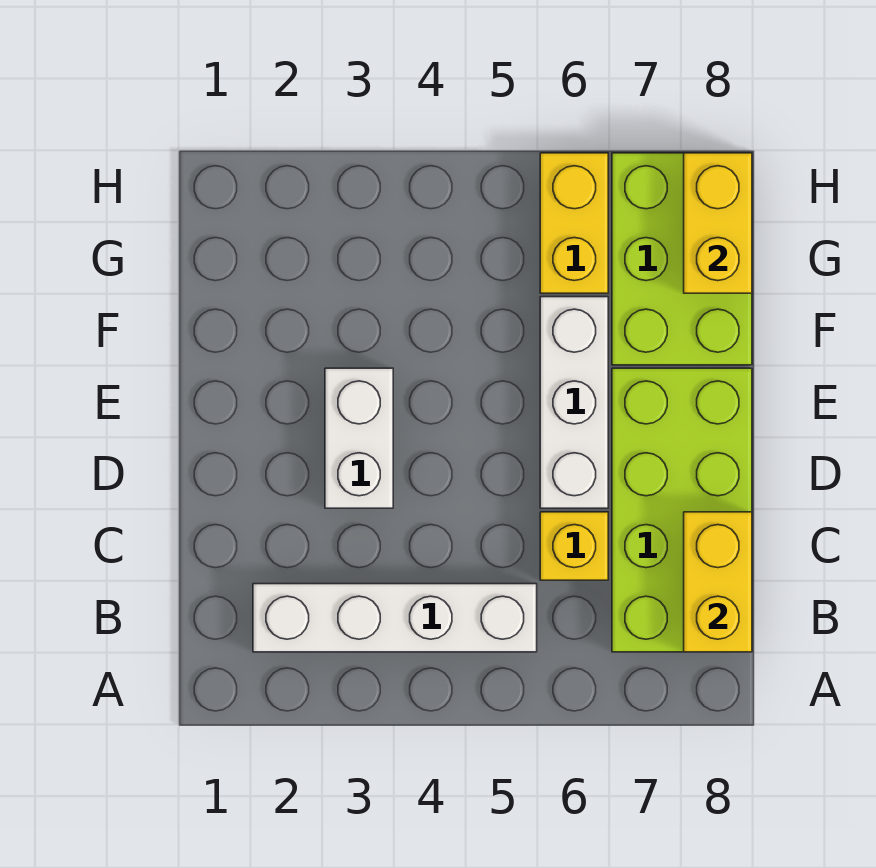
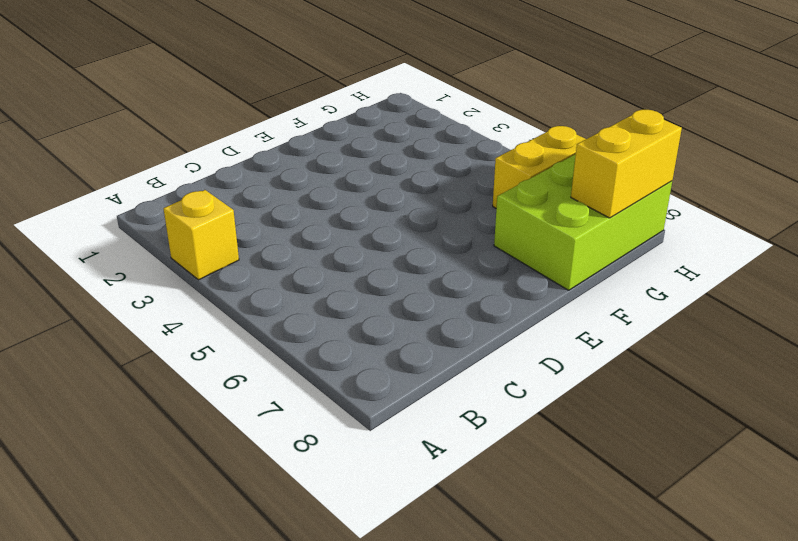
yellow brick A3 level 1 -> yellow brick C6 level 1
none -> white brick B2:B5 level 1
none -> lime brick B7:E8 level 1

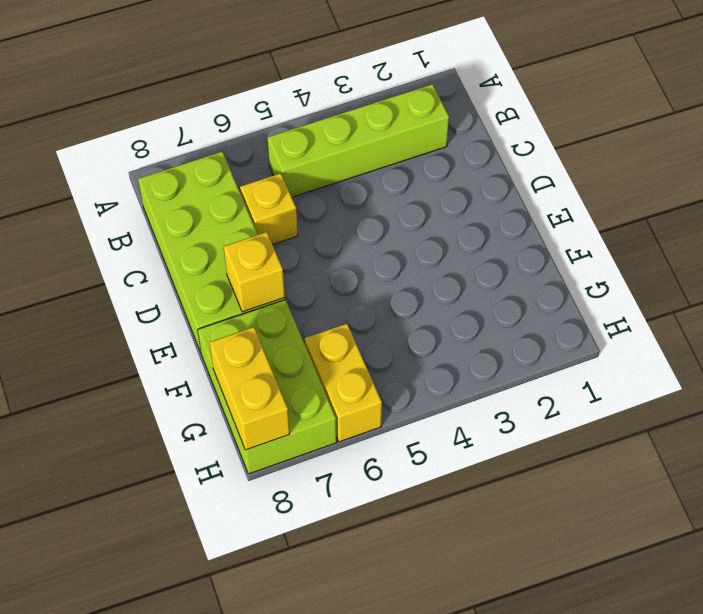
lime brick B2:B5 level 1 -> white brick B2:B5 level 1
yellow brick E7 level 2 -> none
none -> white brick D3:E3 level 1
none -> white brick D6:F6 level 1

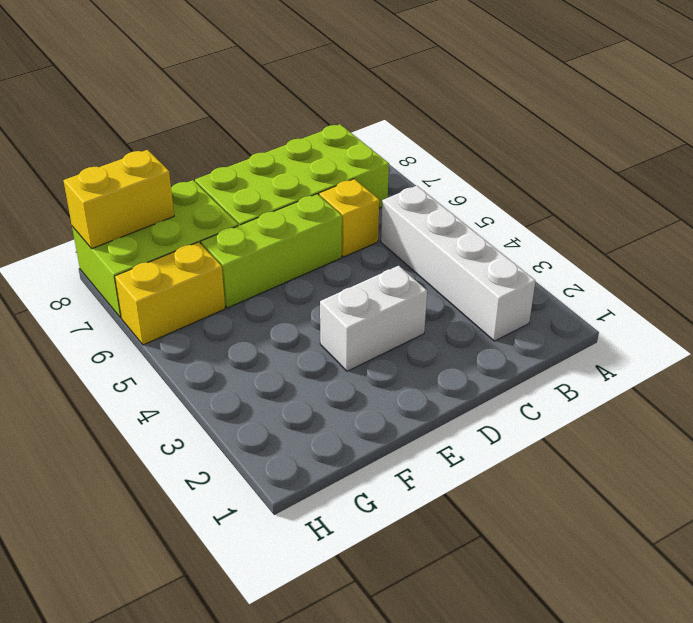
lime brick D6:F6 level 1 -> white brick D6:F6 level 1
none -> yellow brick B8:C8 level 2

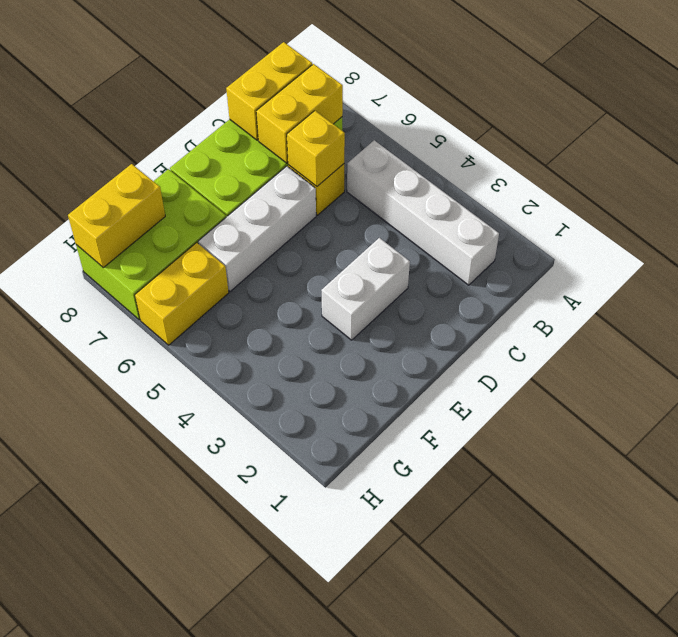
yellow brick B7:C7 level 2 -> none
yellow brick C6 level 2 -> none

